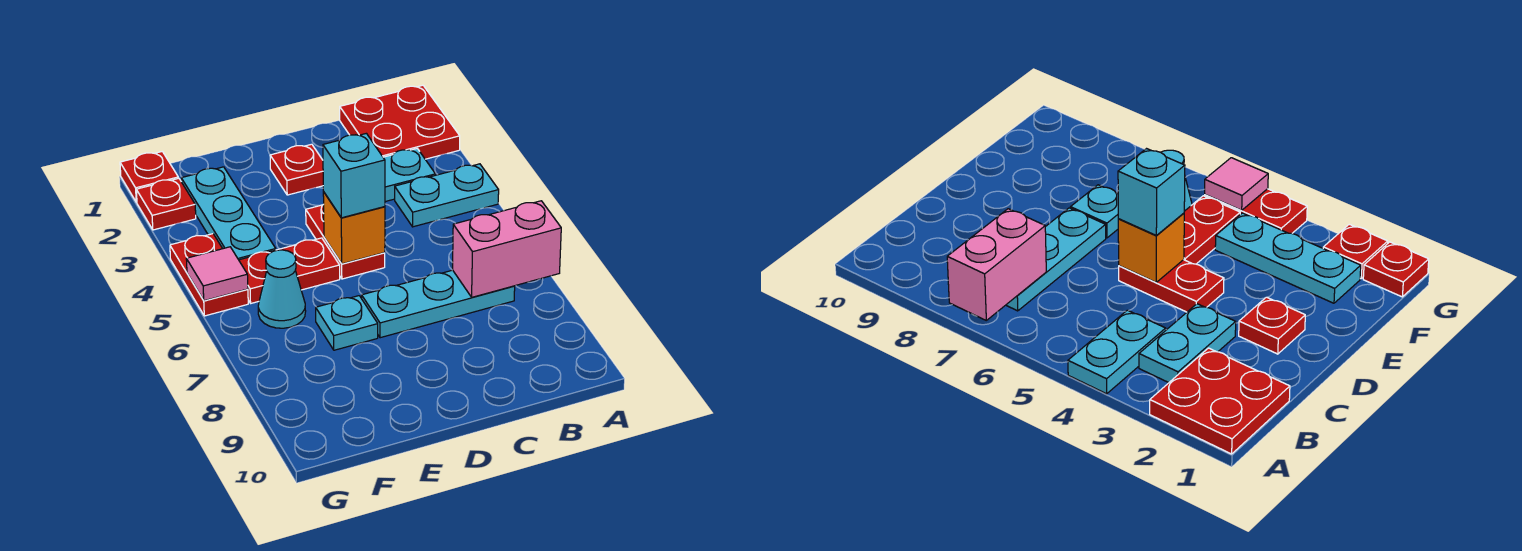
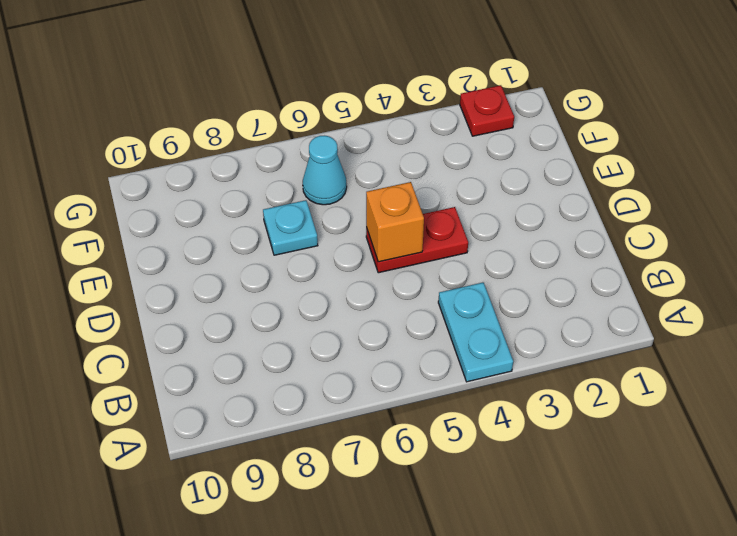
none -> red plate A1:B2 level 1
none -> cyan plate B3:C3 level 1
none -> cyan plate B7:D7 level 1

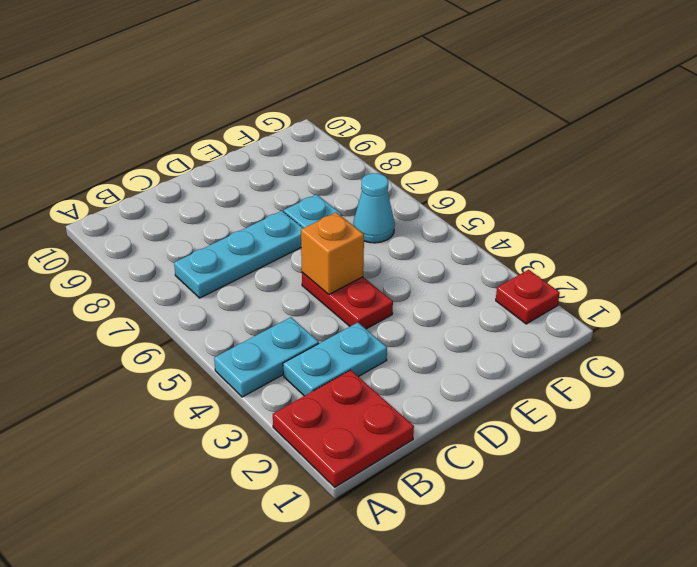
none -> red plate D2 level 1
none -> red plate E5:F5 level 1
none -> cyan plate F2:F4 level 1

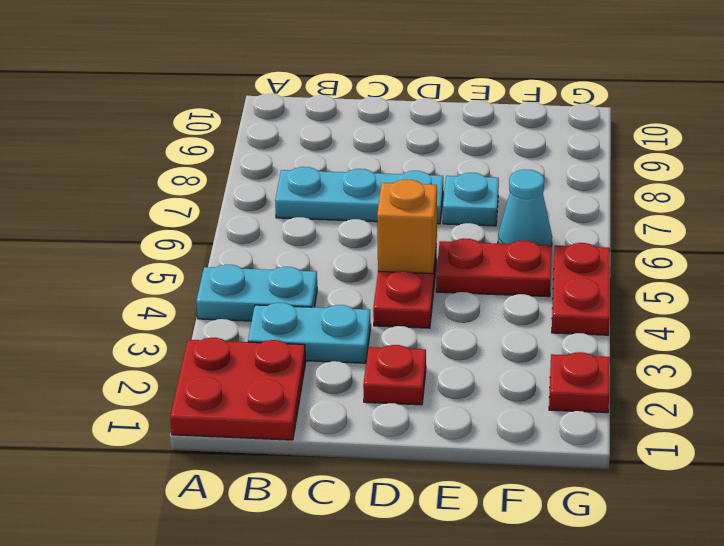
none -> cyan plate F2:F4 level 1
none -> red plate G1 level 1
none -> pink brick A7:B7 level 2

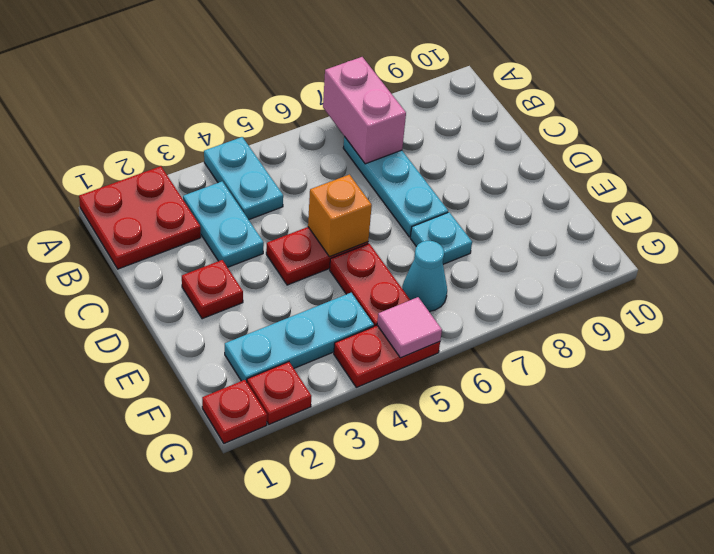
none -> cyan brick D5 level 3

